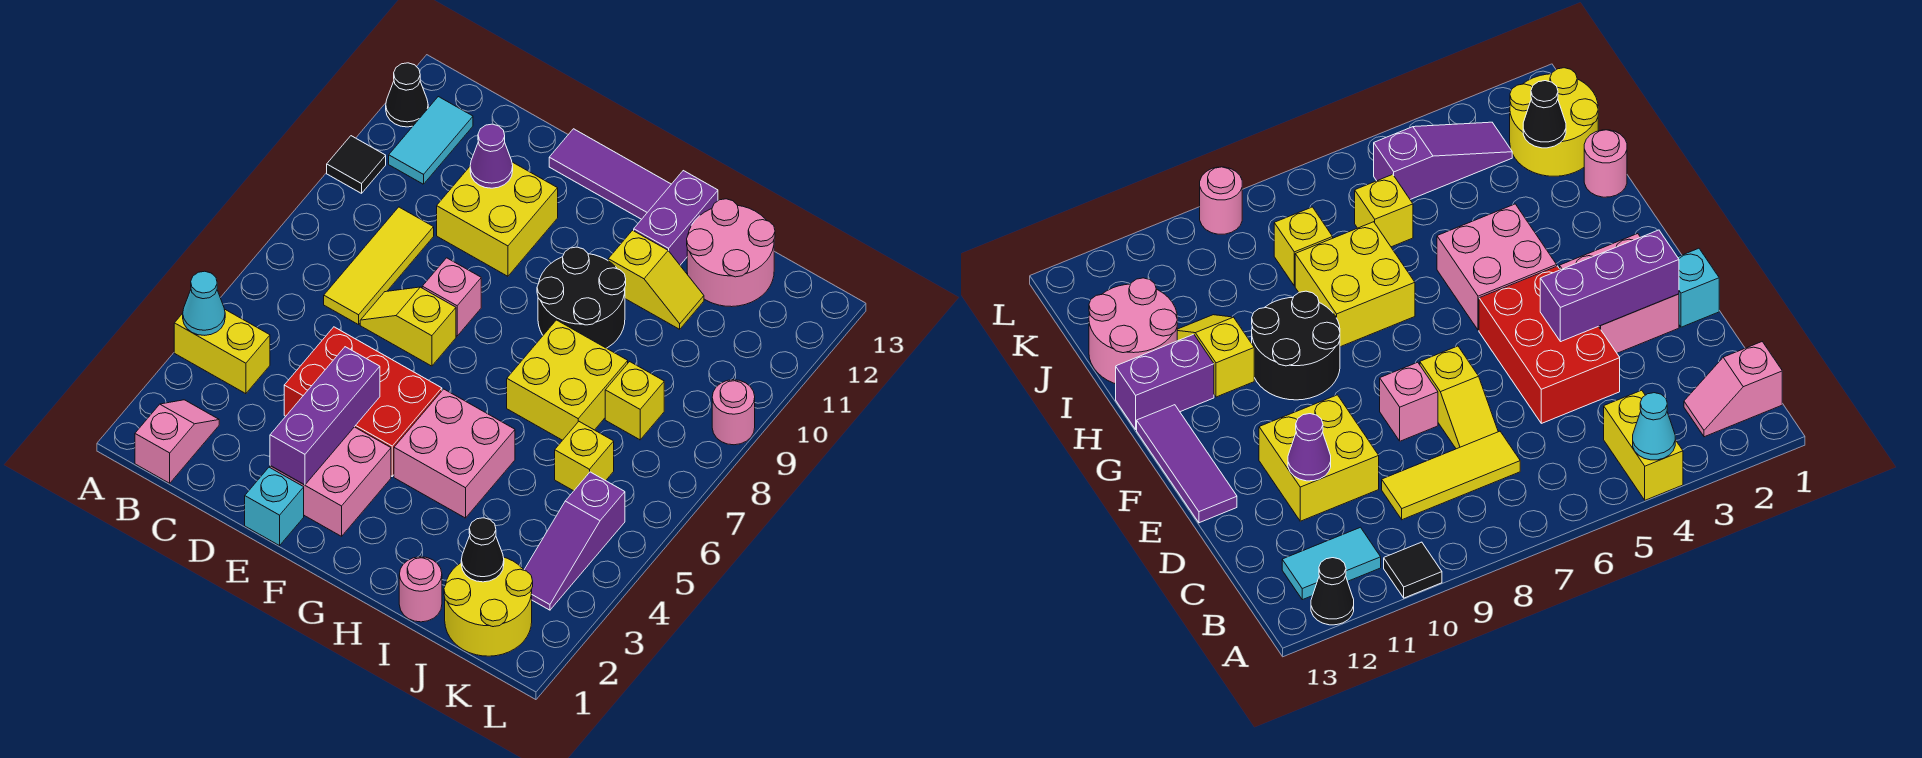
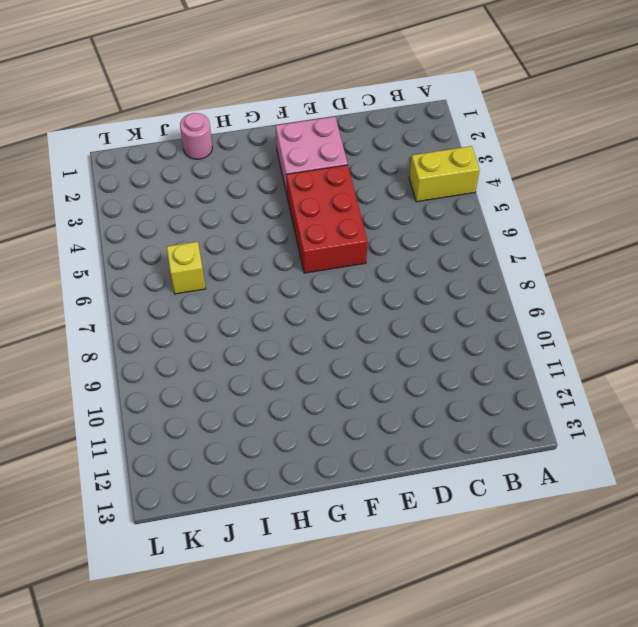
red brick E4:F6 level 1 -> red brick D4:F5 level 1
none -> black tile A10 level 1
none -> black cone A12 level 1
none -> pink slope B1:B2 level 1 top 1

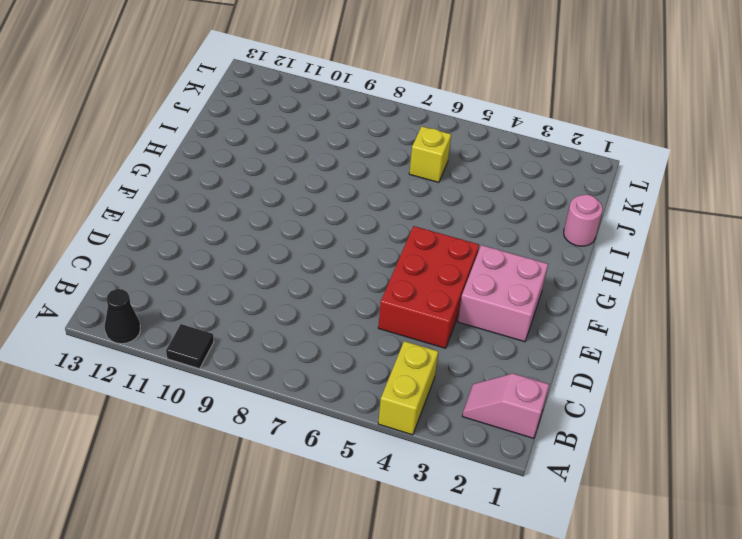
none -> cyan tile B11:B12 level 1
none -> yellow tile C7:C9 level 1
none -> yellow slope D7:E7 level 1 top E

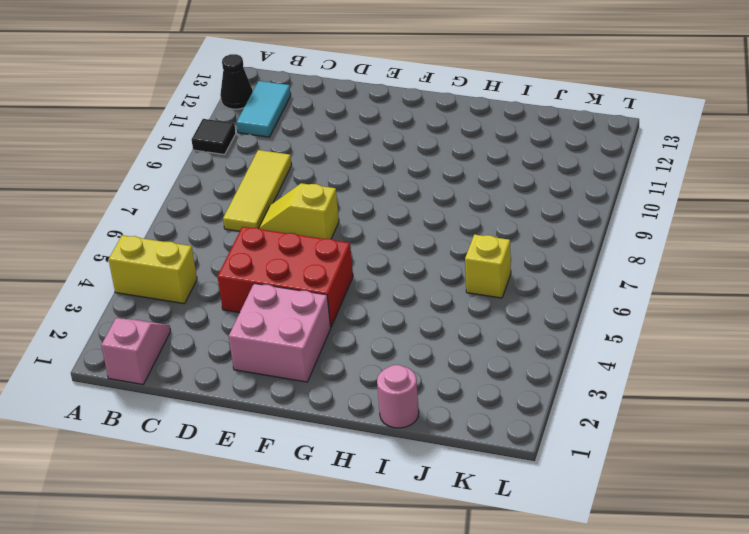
none -> yellow brick D10:E11 level 1
none -> cyan brick E1 level 1
none -> pink brick E8 level 1

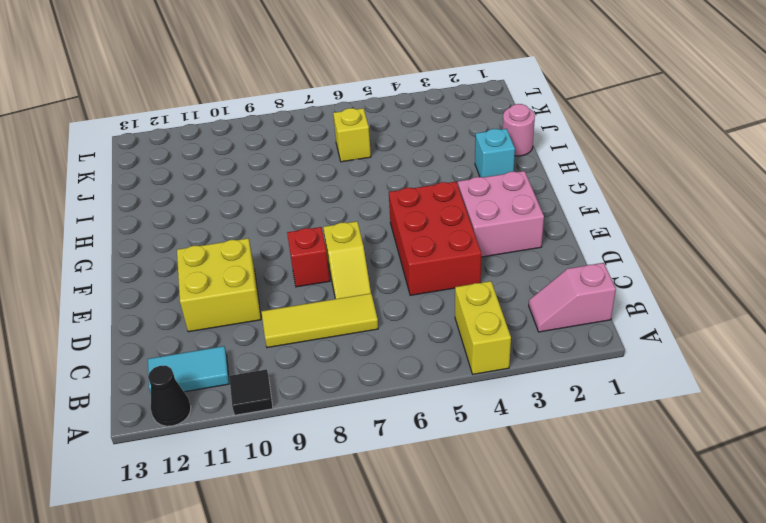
red brick E8 level 1 -> pink brick E8 level 1
cyan brick H2 level 1 -> cyan brick E1 level 1
none -> purple tile E13:G13 level 1
none -> pink brick G4:H5 level 1
none -> black round brick G9:H10 level 1

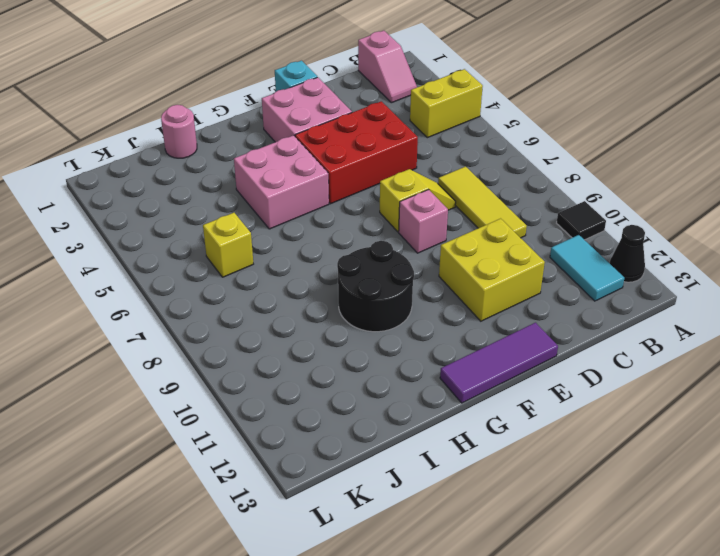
none -> yellow brick H7:I8 level 1
none -> yellow slope H11:I11 level 1 top H
none -> purple brick H12:H13 level 1

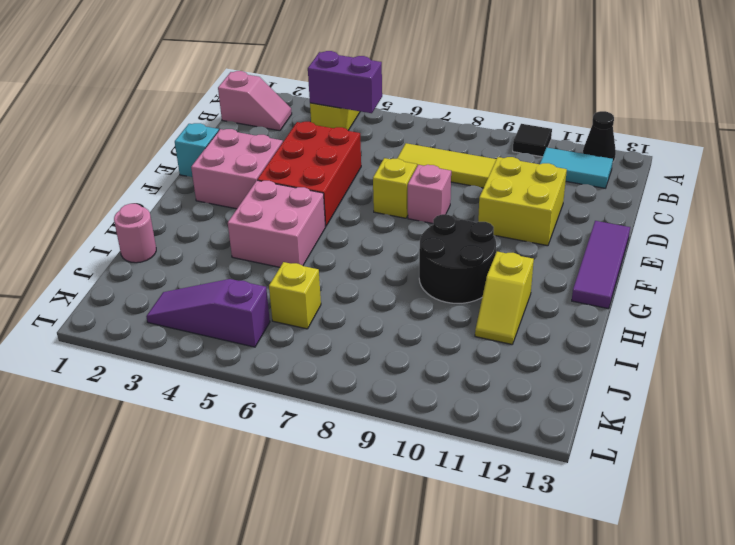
purple brick B4:B5 level 2 -> purple brick H12:H13 level 1
none -> yellow brick H7:I8 level 1
none -> pink round brick I12:J13 level 1
none -> yellow round brick J1:K2 level 1

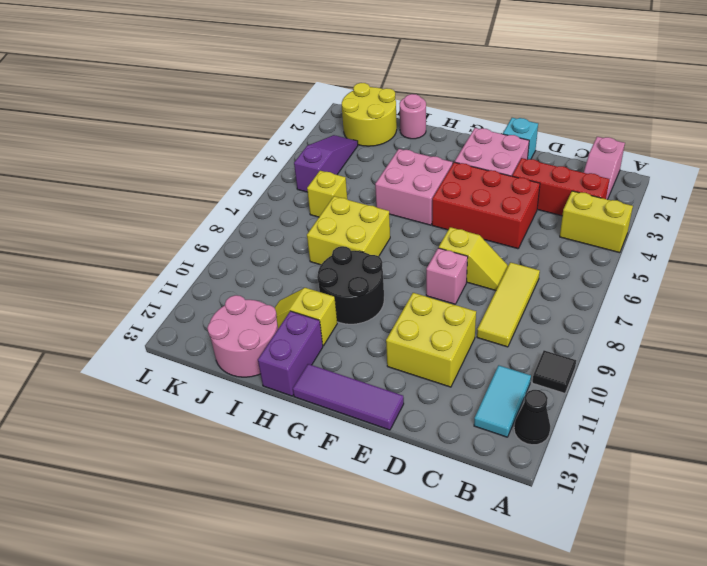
red brick B3:D3 level 1 -> none
none -> yellow brick J8 level 1
none -> pink round brick L9 level 1
none -> cyan cone A4 level 2

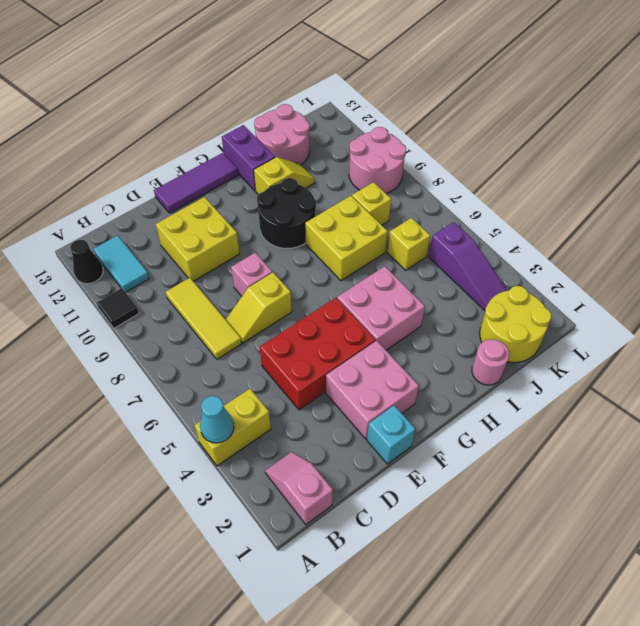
pink round brick K9:L10 level 1 -> pink round brick L9 level 1
none -> purple cone D11 level 2
none -> purple brick E2:E4 level 2
none -> black cone J2 level 2

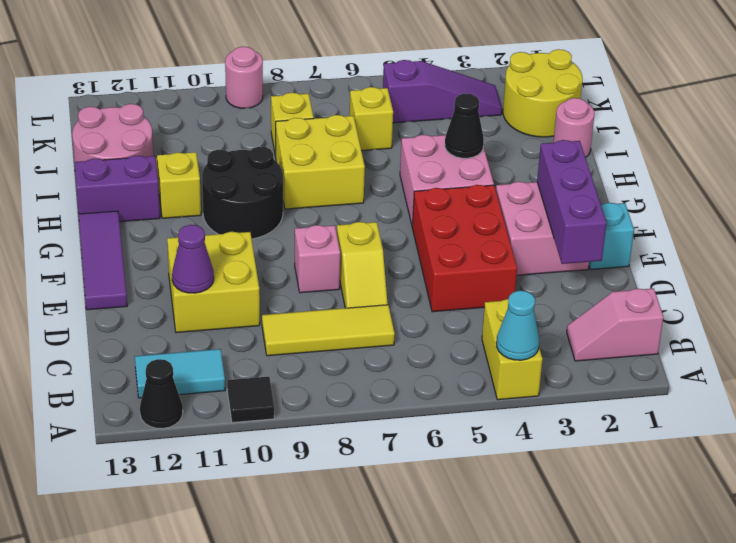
purple brick D2:F2 level 2 -> purple brick E2:E4 level 2
black cone H4 level 2 -> black cone J2 level 2

